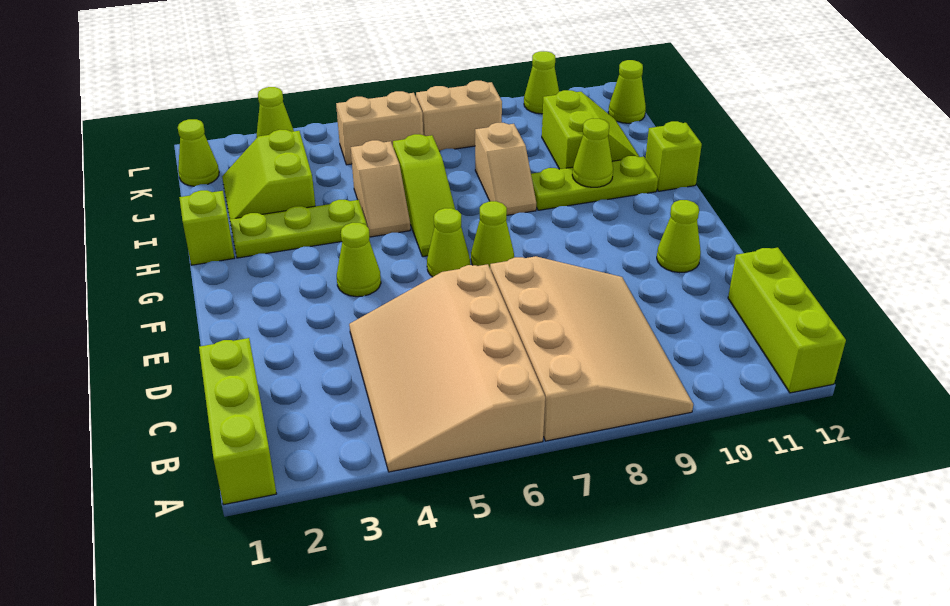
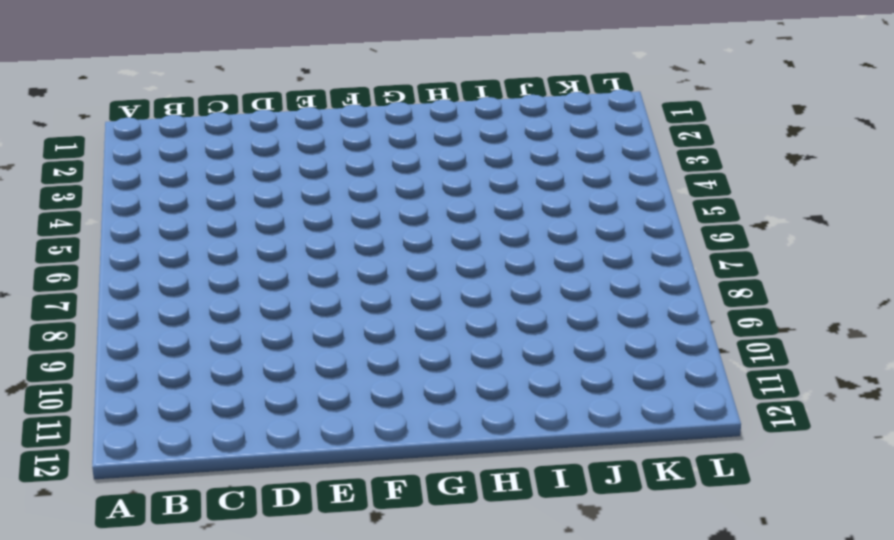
none -> lime brick A1:C1 level 1
none -> tan slope A4:D6 level 1 top 6
none -> tan slope A7:D9 level 1 top 7

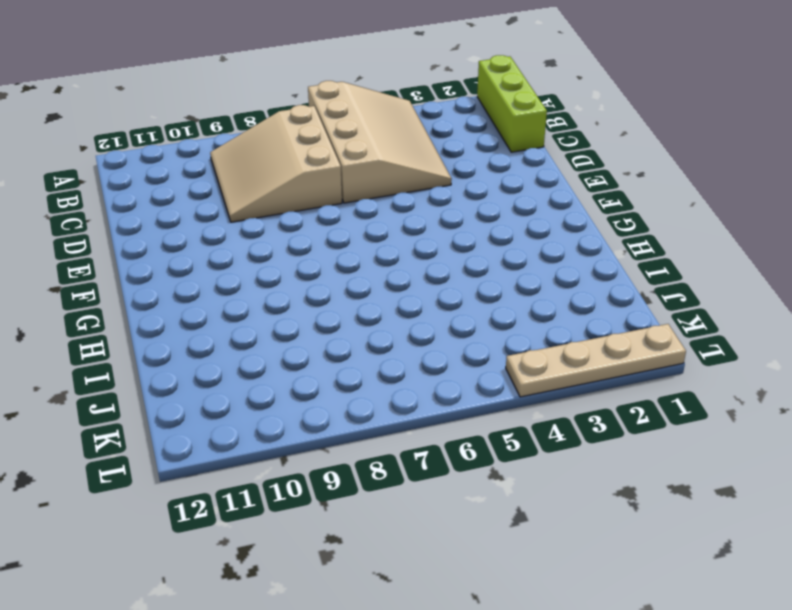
tan slope B7:D9 level 1 top 7 -> tan slope A7:D9 level 1 top 7
tan plate L1:L4 level 1 -> lime cone L3 level 1
none -> lime brick A12:C12 level 1
none -> lime cone E11 level 1
none -> lime cone F4 level 1

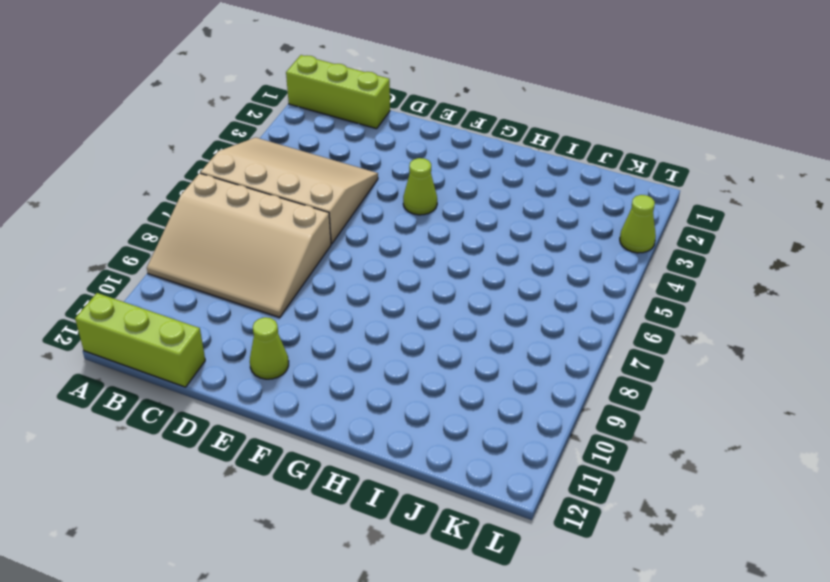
none -> lime cone F6 level 1
none -> lime cone F7 level 1
none -> lime slope G6:I6 level 1 top I

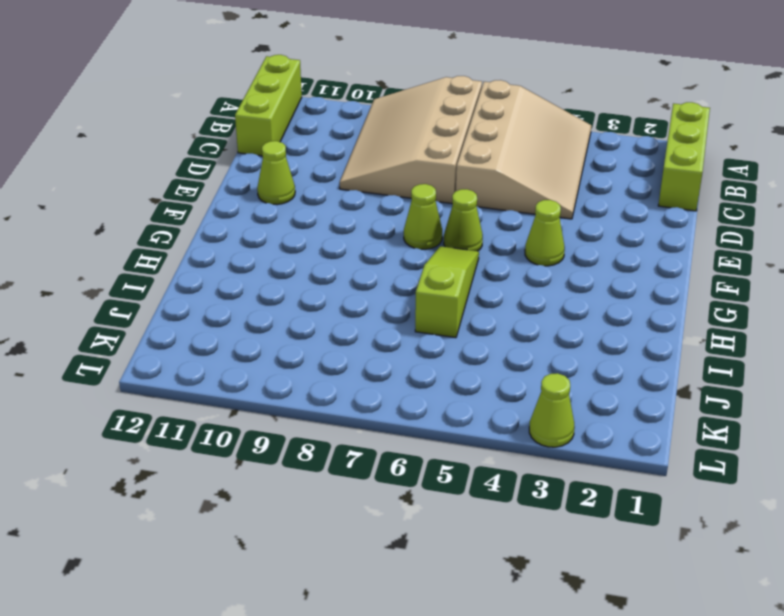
none -> lime brick H1 level 1
none -> lime plate H2:H4 level 1
none -> tan slope H5:I5 level 1 top I

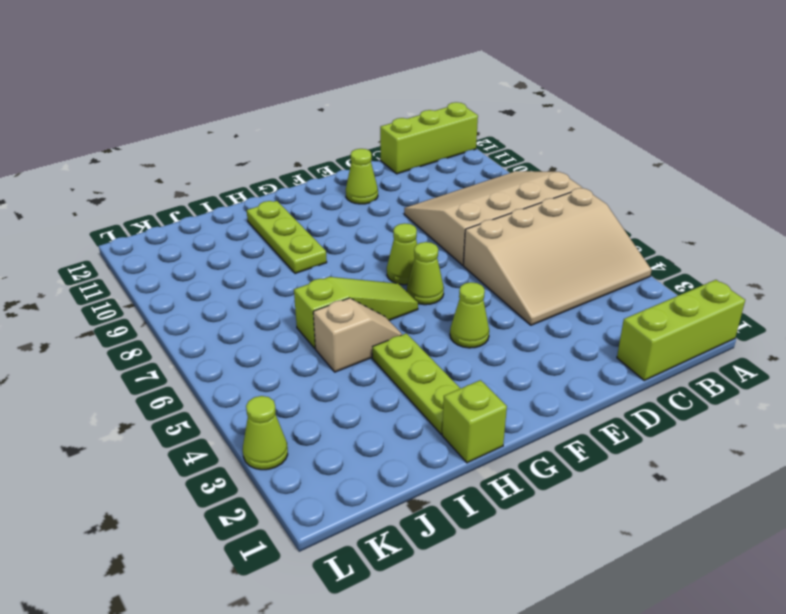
none -> tan slope H8:I8 level 1 top I
none -> lime brick H12 level 1
none -> lime slope I2:J3 level 1 top 3

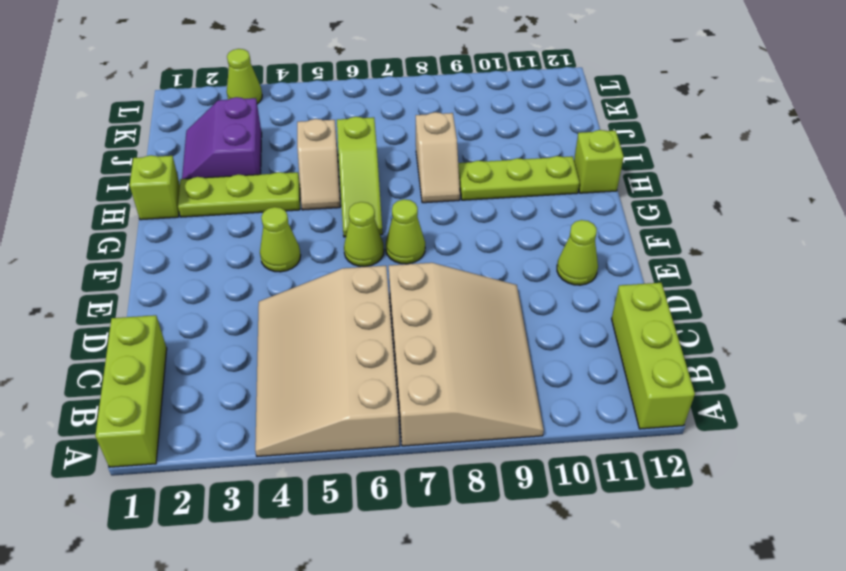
purple slope I2:J3 level 1 top 3 -> lime slope I2:J3 level 1 top 3
none -> lime slope I10:J11 level 1 top 10
none -> lime cone K1 level 1
none -> tan brick K5:K6 level 1

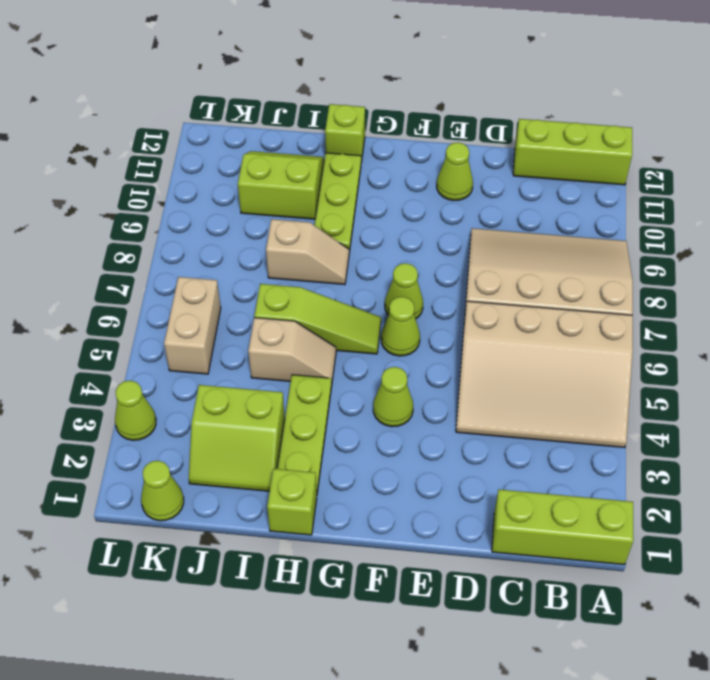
none -> tan brick K7:K8 level 1
none -> lime cone K12 level 1
none -> lime cone L10 level 1

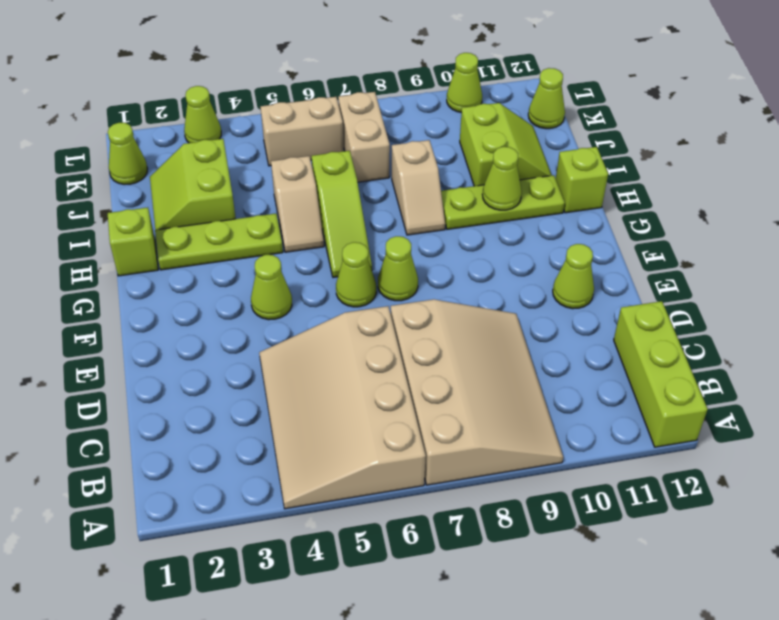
tan brick J7:K7 level 1 -> tan brick K7:K8 level 1
none -> lime brick A1:C1 level 1

